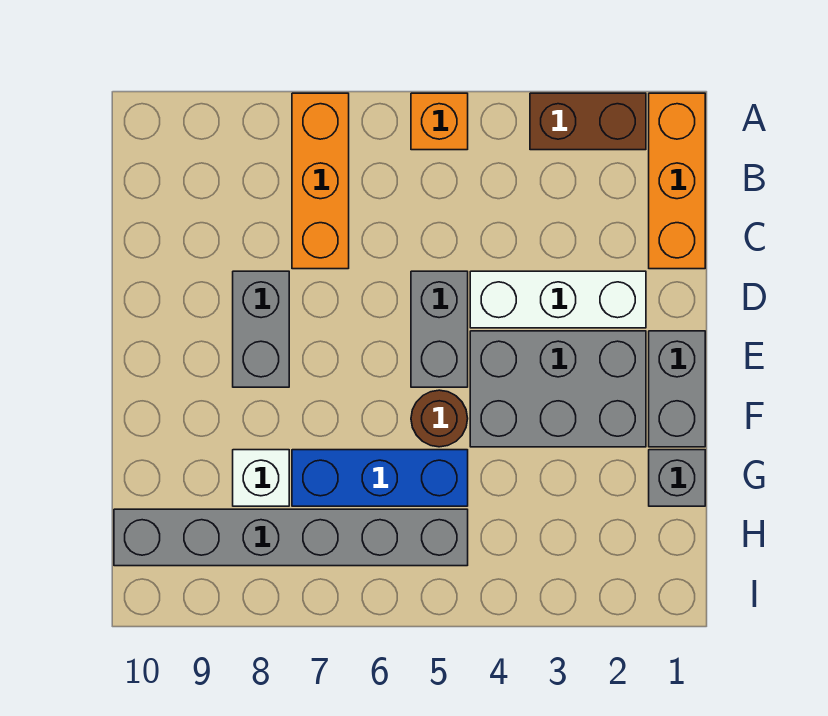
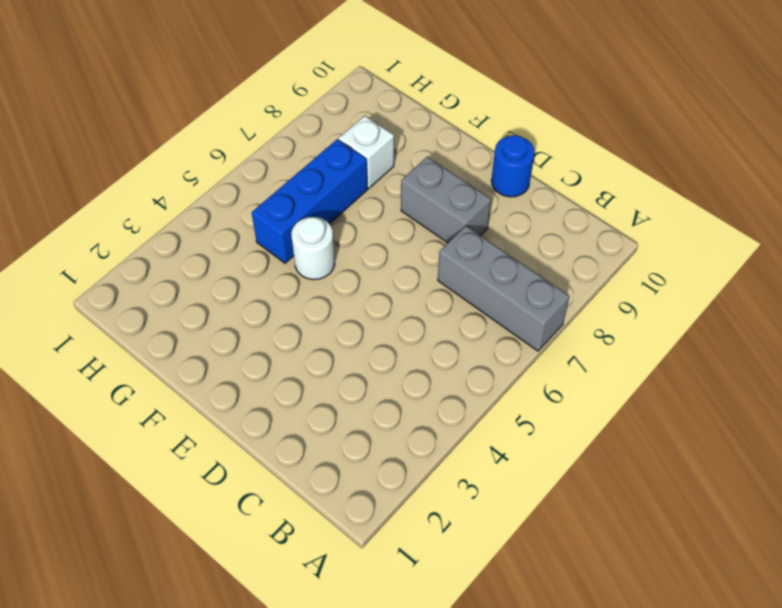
grey brick A7:C7 level 1 -> orange brick A7:C7 level 1
blue round brick D10 level 1 -> none
white round brick F5 level 1 -> brown round brick F5 level 1
none -> orange brick A1:C1 level 1
none -> brown brick A2:A3 level 1
none -> orange brick A5 level 1

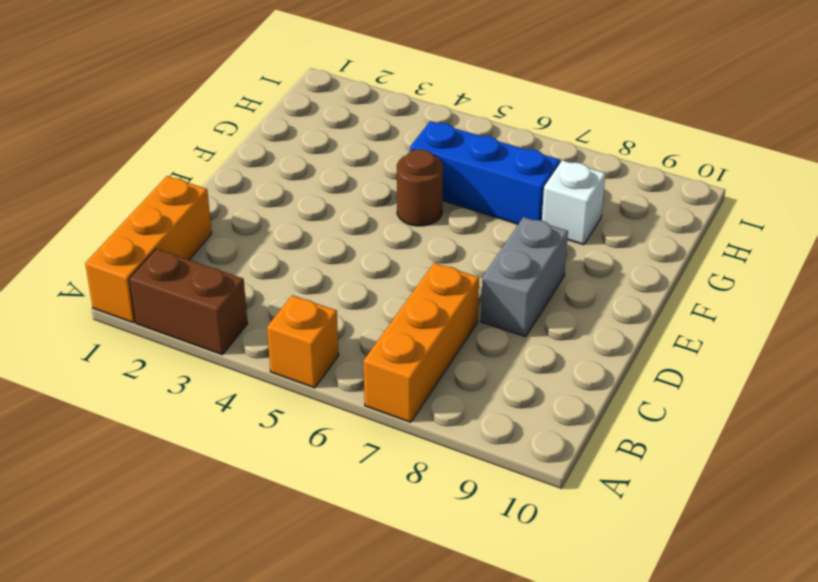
none -> white brick D2:D4 level 1
none -> grey brick D5:E5 level 1
none -> grey brick E1:F1 level 1

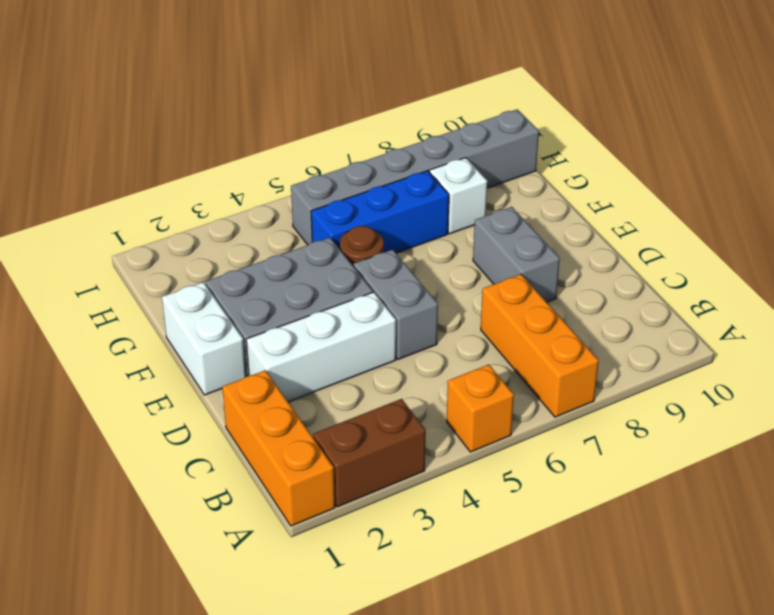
white brick E1:F1 level 1 -> grey brick E1:F1 level 1
none -> grey brick G1 level 1

